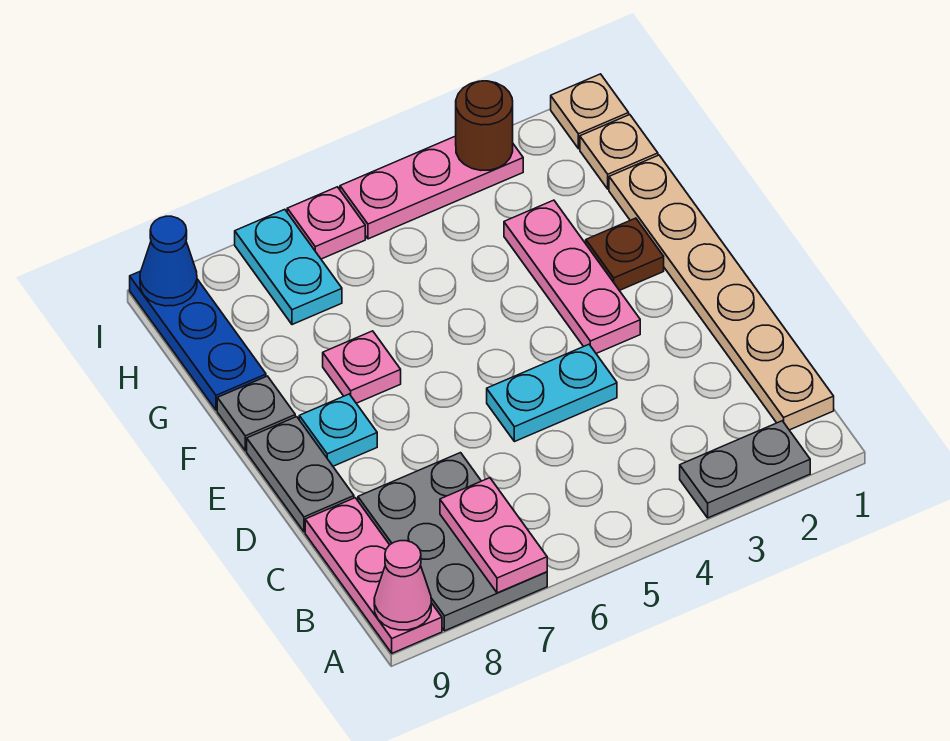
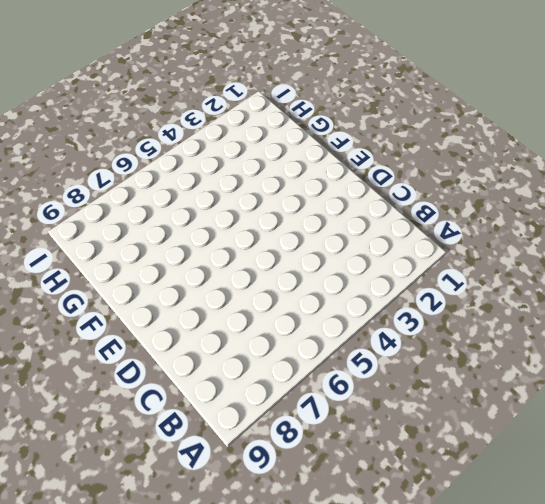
none -> grey plate A2:A3 level 1
none -> grey plate A7:C8 level 1
none -> pink plate A9:C9 level 1

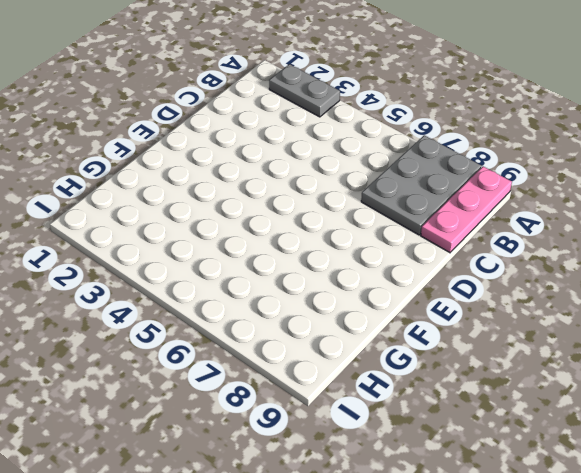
none -> tan plate B1:G1 level 1
none -> cyan plate D4:D5 level 1
none -> grey plate D9:E9 level 1

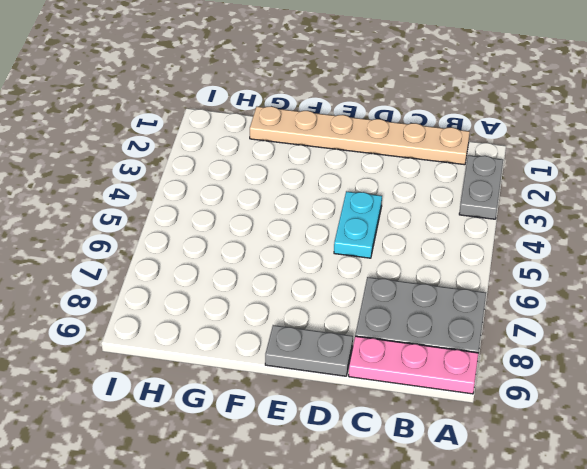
none -> pink plate E3:G3 level 1
none -> cyan plate E8 level 1
none -> brown plate F2 level 1

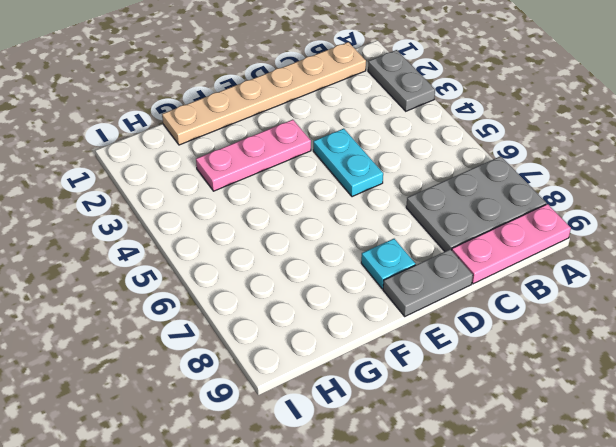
none -> brown plate F2 level 1
none -> pink plate F7 level 1
none -> grey plate F9 level 1

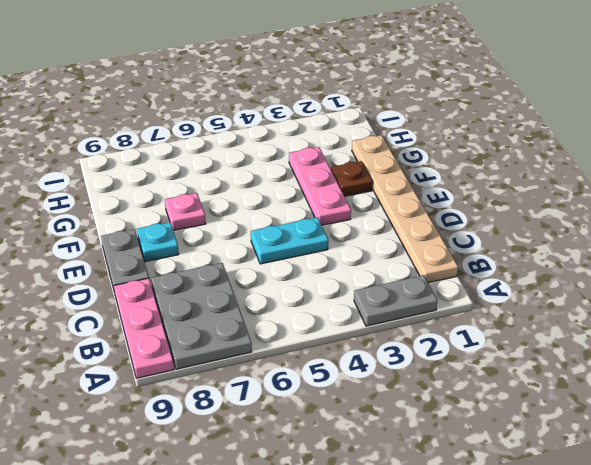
none -> grey plate F9 level 1
none -> blue plate G9:I9 level 1
none -> tan plate H1 level 1

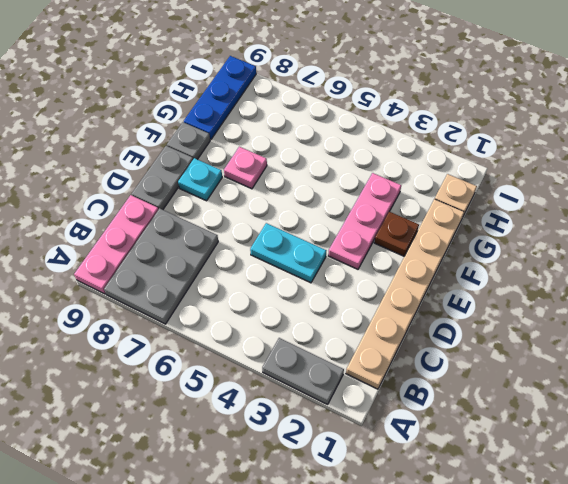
none -> cyan plate H7:I7 level 1
none -> tan plate I1 level 1
none -> pink plate I3:I5 level 1

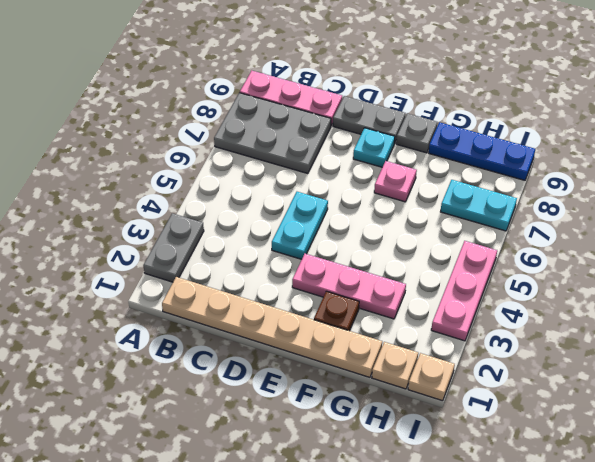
none -> pink plate I6 level 1
none -> pink plate A7:B7 level 2
none -> pink cone A9 level 2

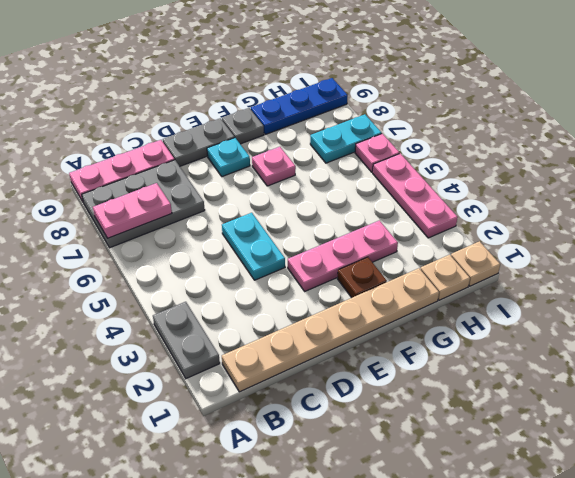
none -> pink cone A9 level 2
none -> brown round brick I3 level 2
none -> blue cone I9 level 2

